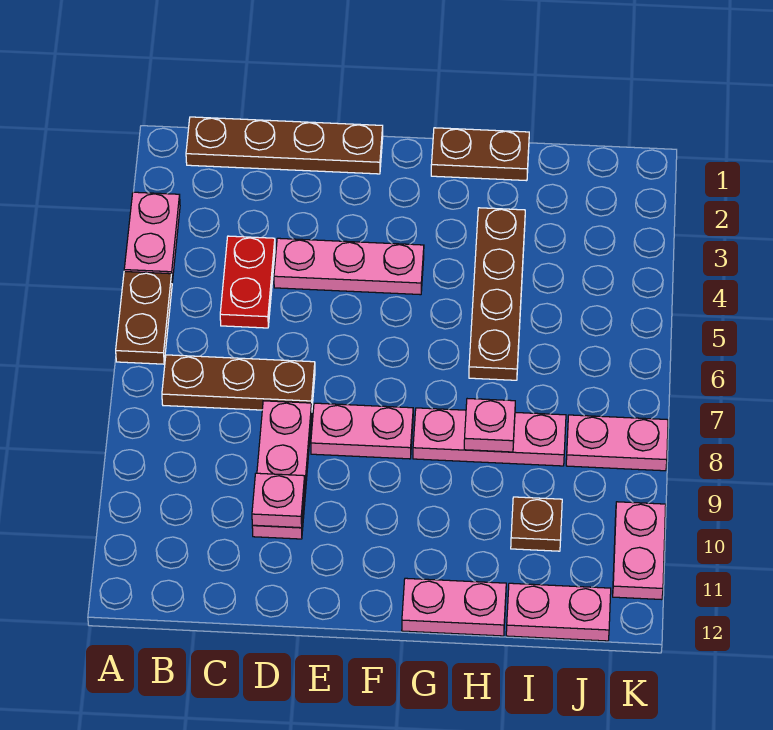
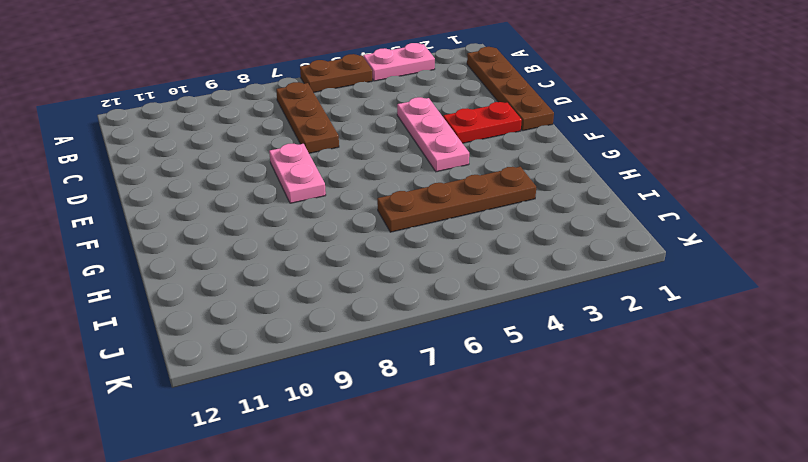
red plate E2:E3 level 1 -> red plate C4:C5 level 1
none -> pink plate D8:D10 level 1
none -> brown plate G1:H1 level 1
none -> pink plate G8:I8 level 1

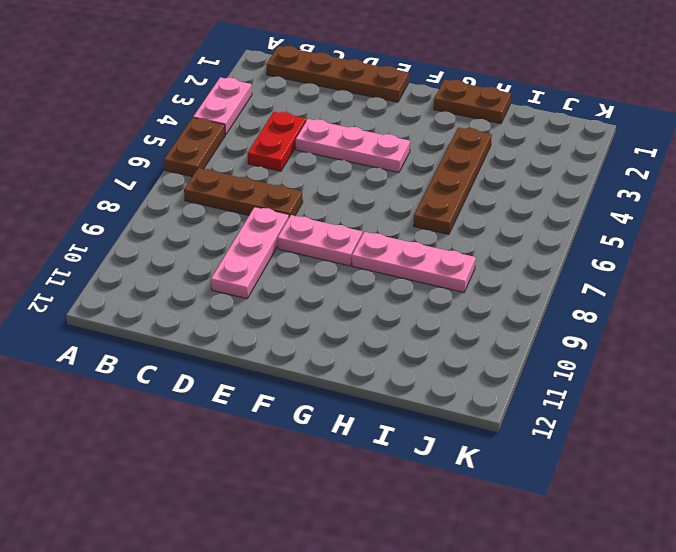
none -> pink plate G12:H12 level 1
none -> brown plate I10 level 1
none -> pink plate I12:J12 level 1

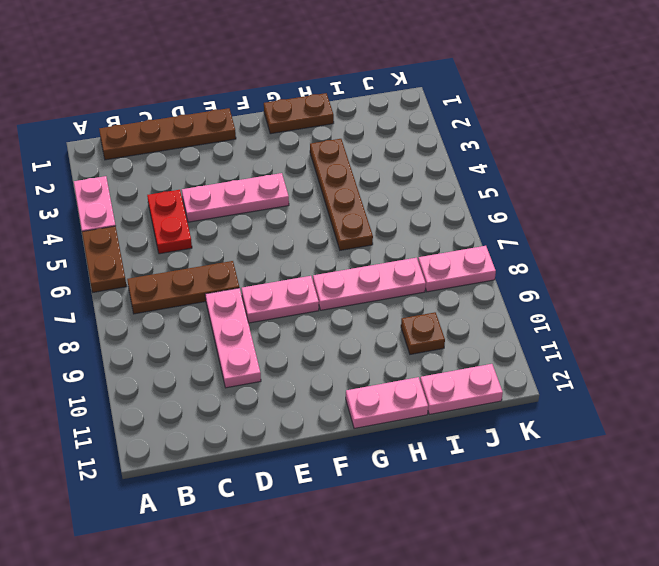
none -> pink plate K10:K11 level 1
none -> pink plate D10 level 2
none -> pink plate H8 level 2

